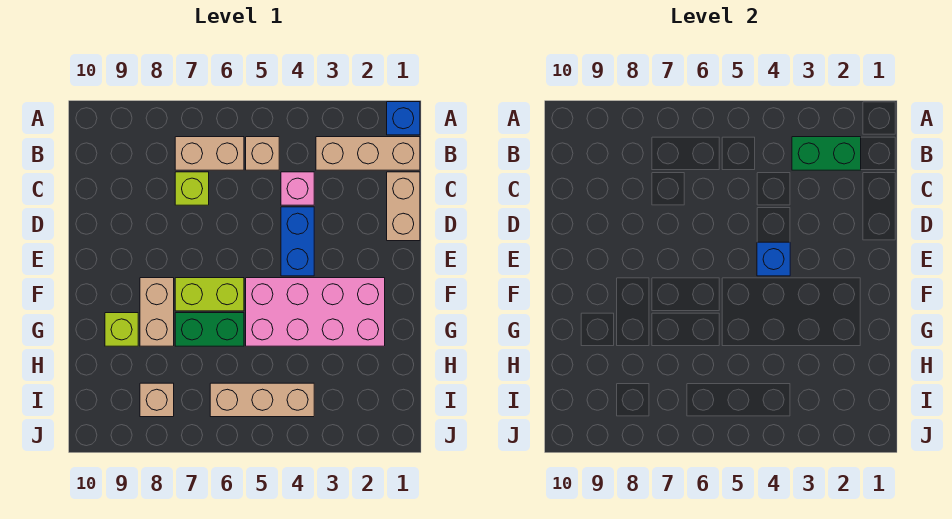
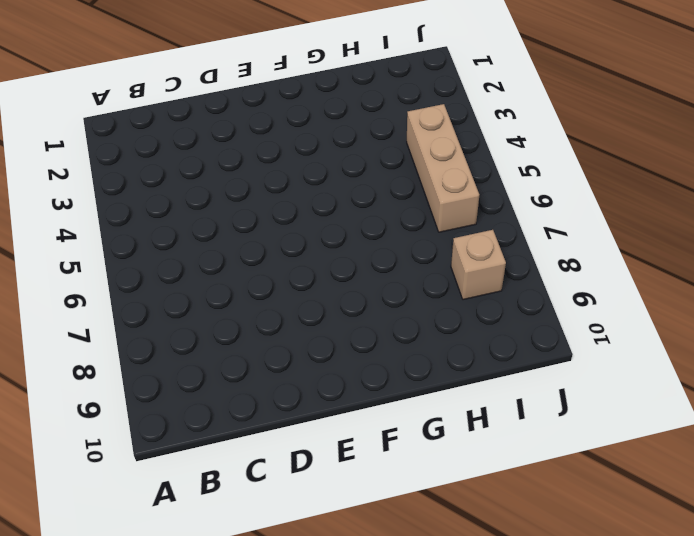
none -> blue brick A1 level 1
none -> tan brick B1:B3 level 1
none -> tan brick B5 level 1

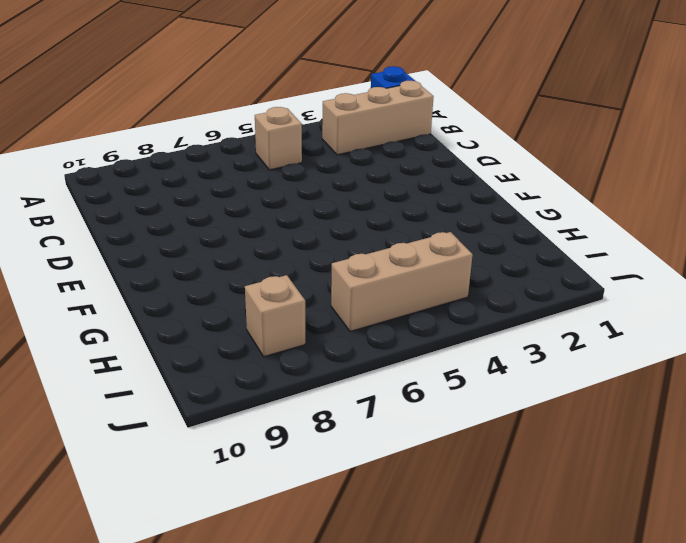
none -> tan brick B6:B7 level 1
none -> tan brick C1:D1 level 1
none -> pink brick C4 level 1

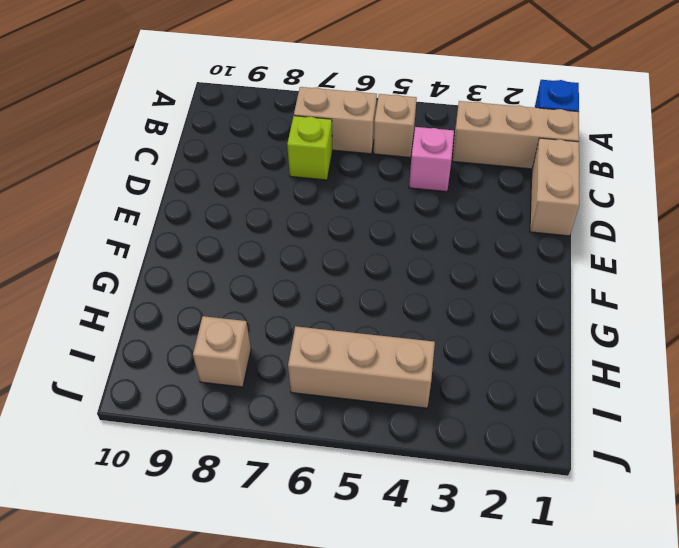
none -> blue brick D4:E4 level 1
none -> pink brick F2:G5 level 1
none -> lime brick F6:F7 level 1

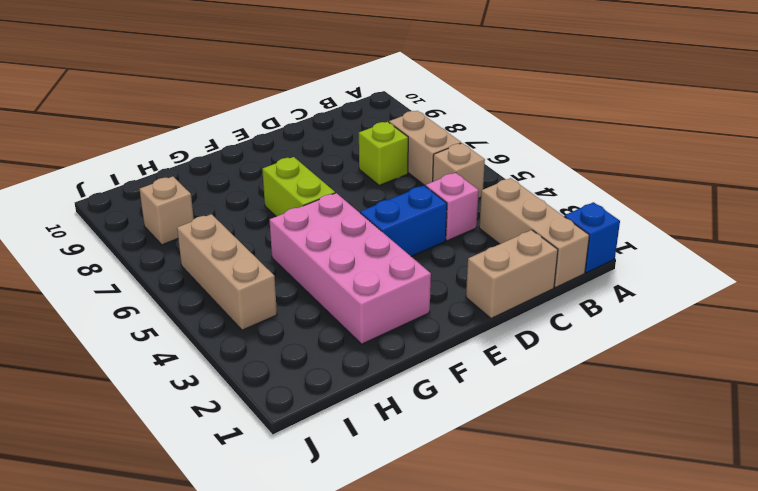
none -> tan brick F8:G8 level 1
none -> green brick G6:G7 level 1
none -> lime brick G9 level 1

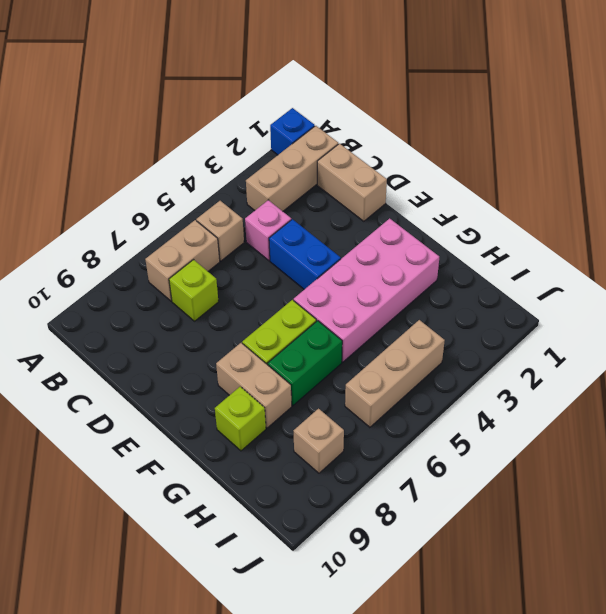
none -> green brick B2:B3 level 2
none -> blue brick E4 level 2

